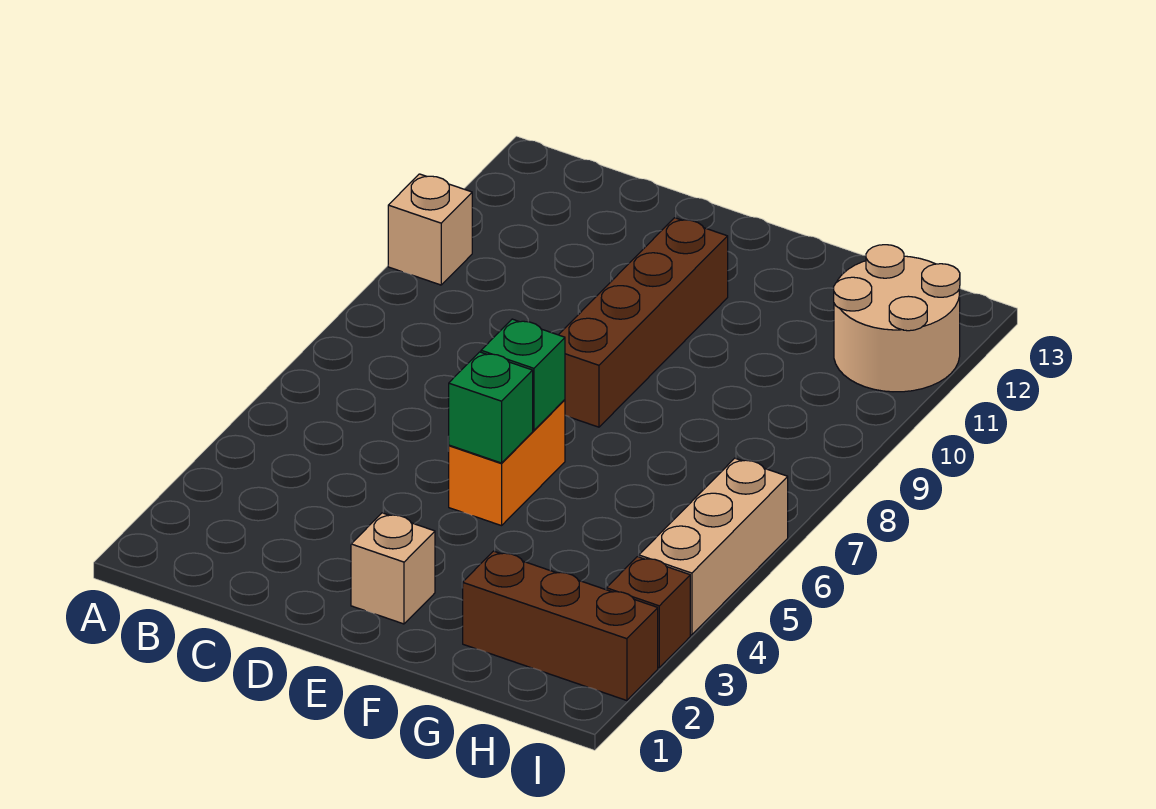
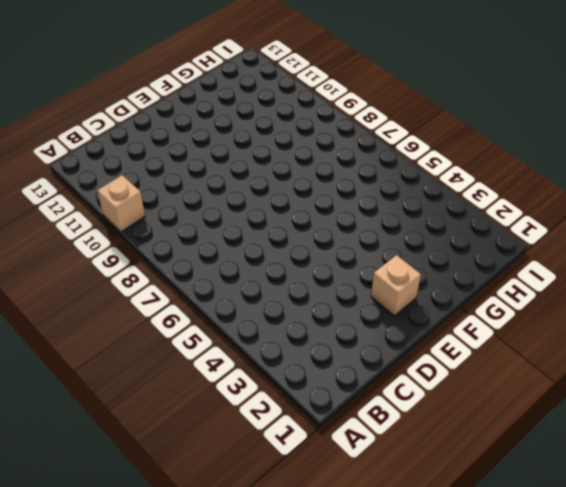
none -> orange brick E5:E6 level 1
none -> brown brick E8:E11 level 1

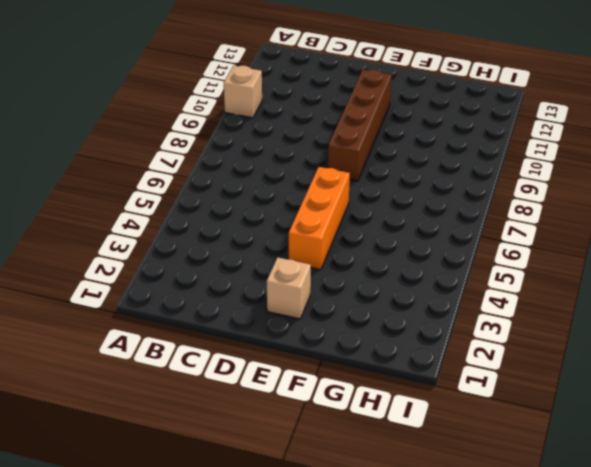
orange brick E4:E6 level 1 -> orange brick E5:E6 level 1
none -> brown brick G2:I2 level 1
none -> tan round brick H11:I12 level 1

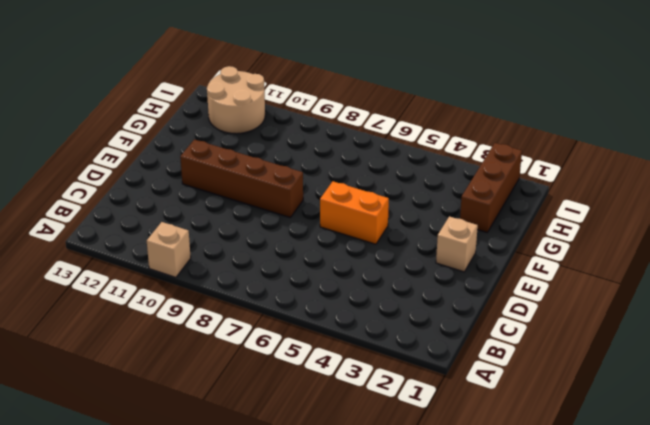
none -> brown brick I3 level 1
none -> tan brick I4:I6 level 1

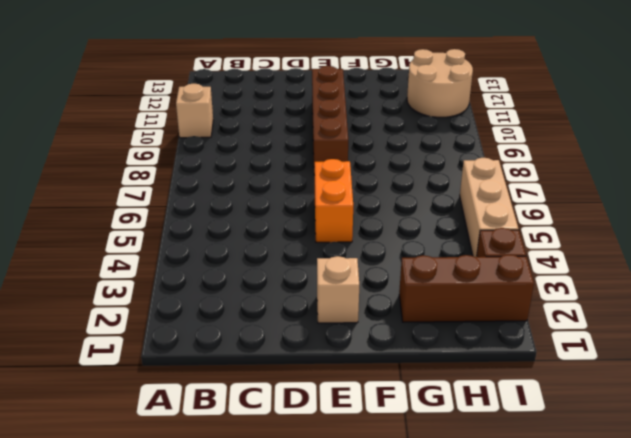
none -> green brick E5 level 2
none -> green brick E6 level 2

